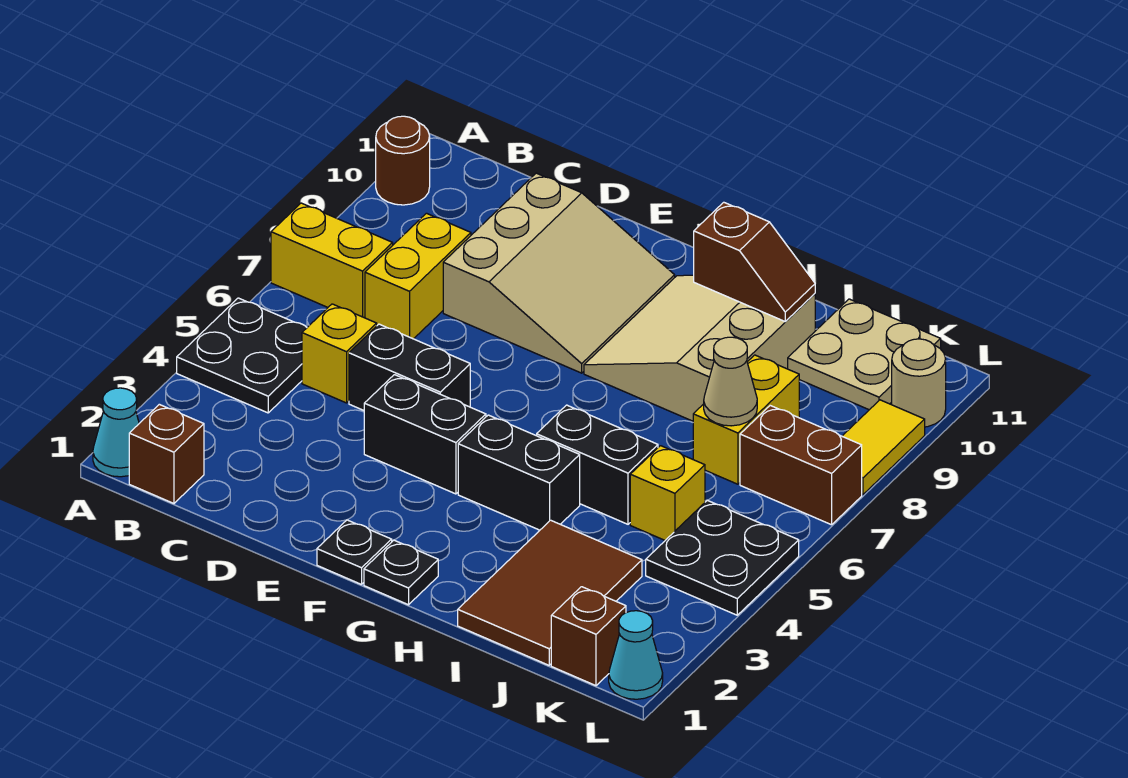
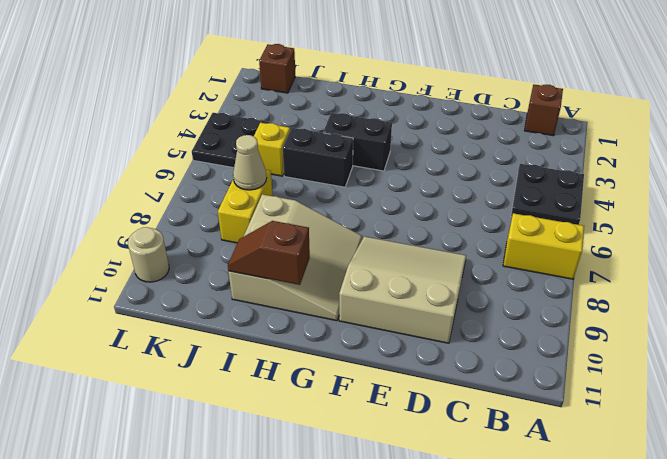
tan slope D8:F10 level 1 top 10 -> tan slope D8:F10 level 1 top D
none -> cyan cone A1 level 1
none -> brown round brick A10 level 1
none -> yellow brick C5 level 1

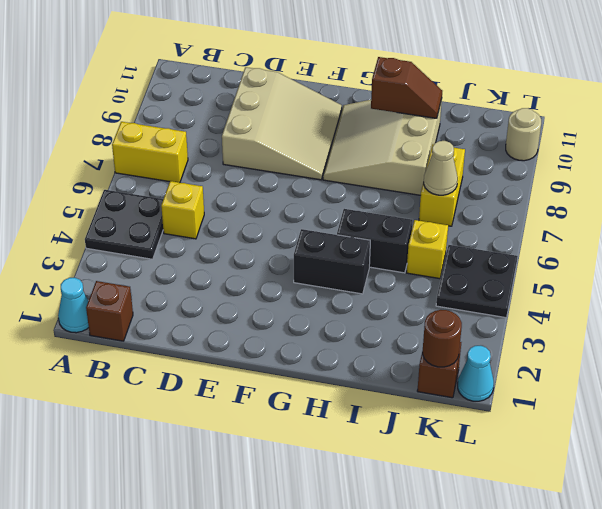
brown round brick K1 level 2 -> brown round brick A10 level 1
none -> yellow brick C7:C8 level 1
none -> black brick D5:E5 level 1
none -> black brick E4:F4 level 1

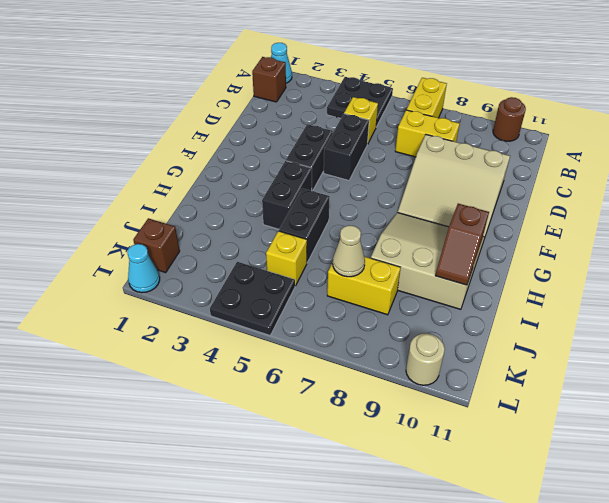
none -> black plate F1 level 1
none -> black plate G1 level 1
none -> brown tile I1:J3 level 1

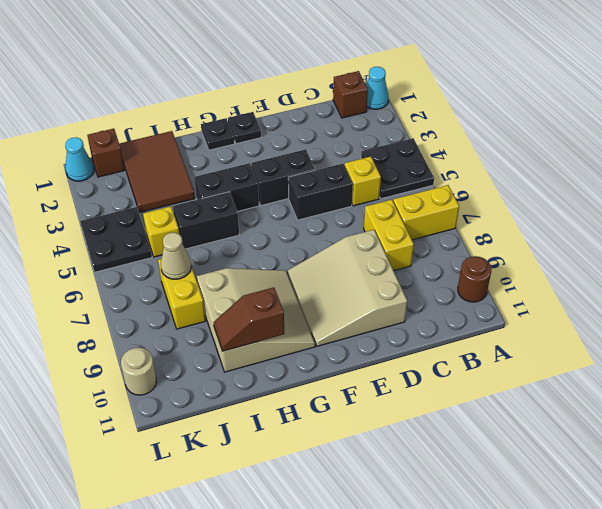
none -> tan plate J10:K11 level 1
none -> brown brick K7:L7 level 1
none -> yellow tile L8:L9 level 1

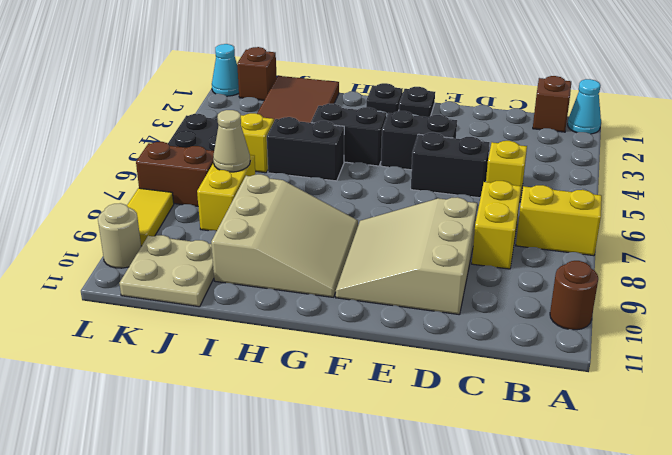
none -> black plate A4:B5 level 1
none -> brown slope H10:I10 level 2 top H

